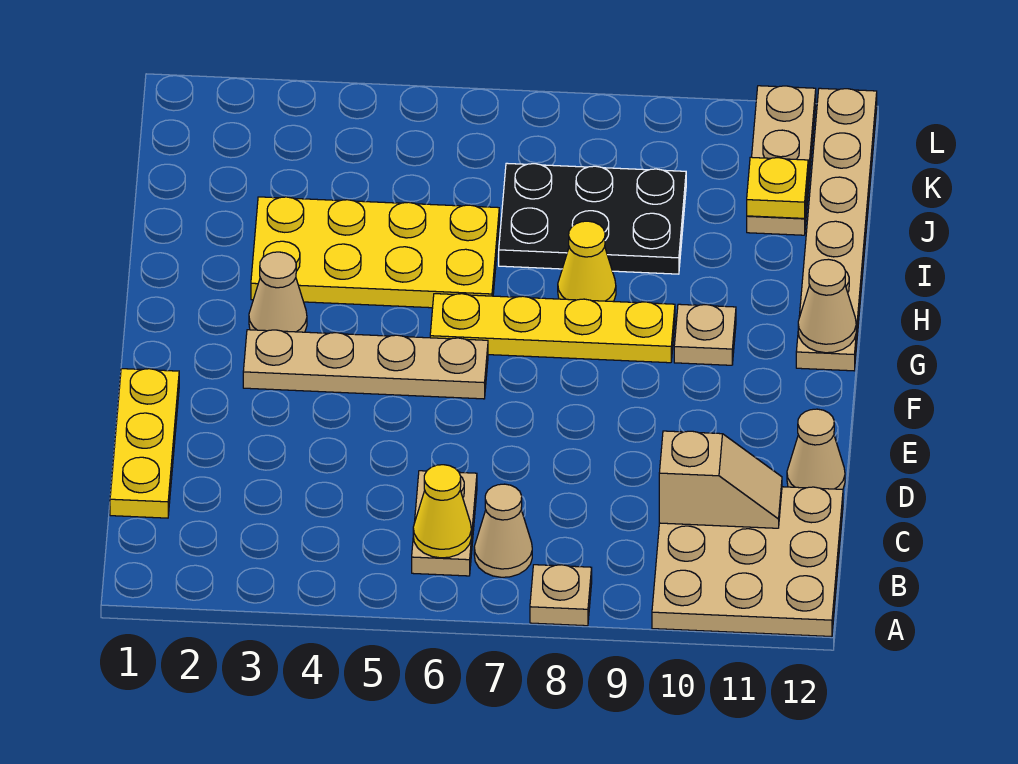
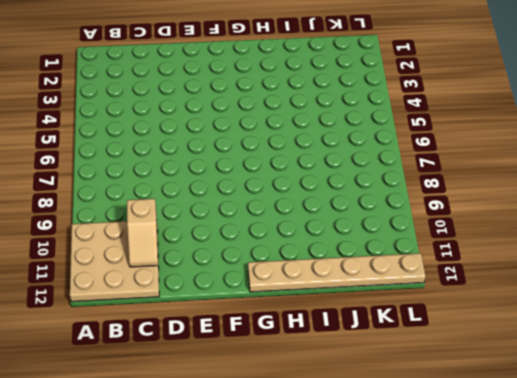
none -> tan plate A8 level 1
none -> tan plate B6:C6 level 1
none -> tan cone B7 level 1

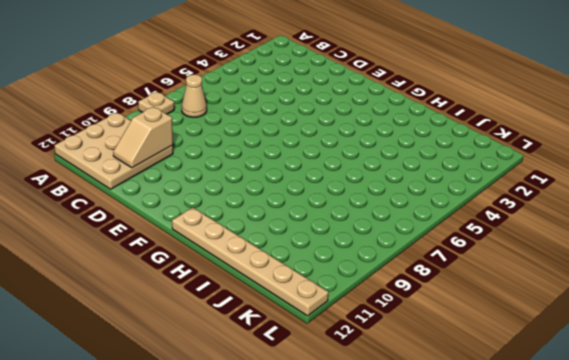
none -> tan plate B6:C6 level 1
none -> yellow plate C1:E1 level 1
none -> tan cone D12 level 1

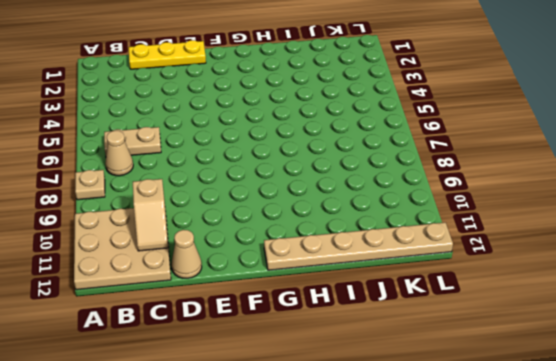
none -> tan plate F3:F6 level 1
none -> tan cone G3 level 1
none -> yellow plate G6:G9 level 1

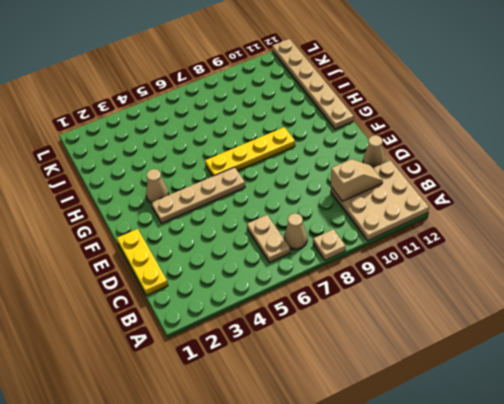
none -> tan plate G10 level 1
none -> yellow plate H3:I6 level 1
none -> yellow cone H8 level 1

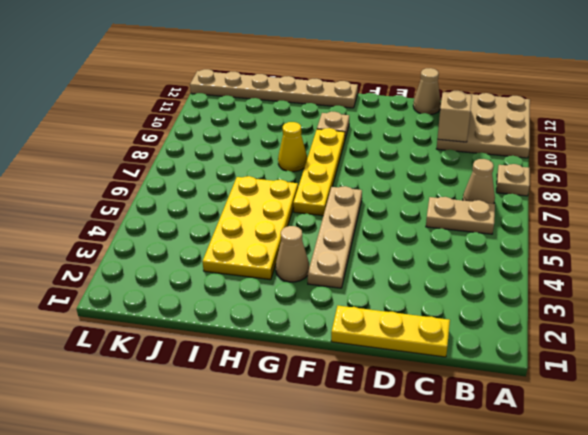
none -> black plate I7:J9 level 1
none -> tan plate J11:L11 level 1
none -> yellow cone B6 level 2

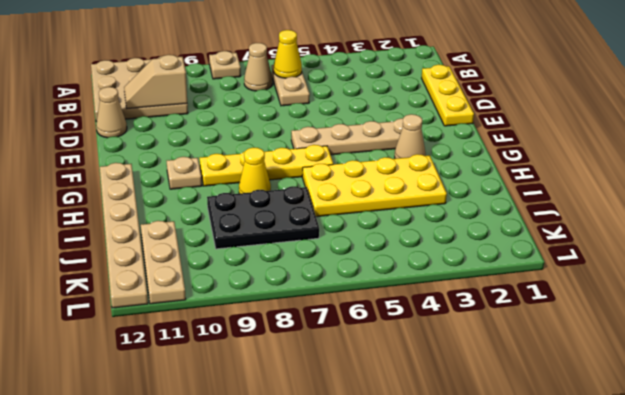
none -> tan cone G12 level 2
none -> yellow plate J11 level 2

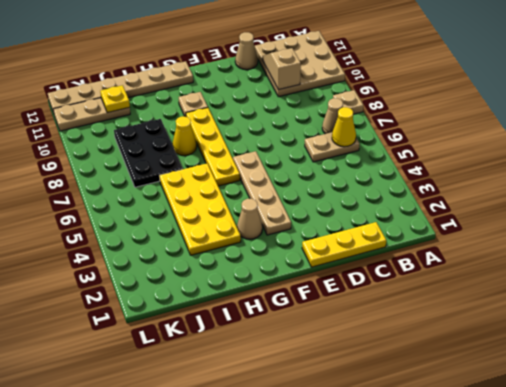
none -> tan cone G12 level 2

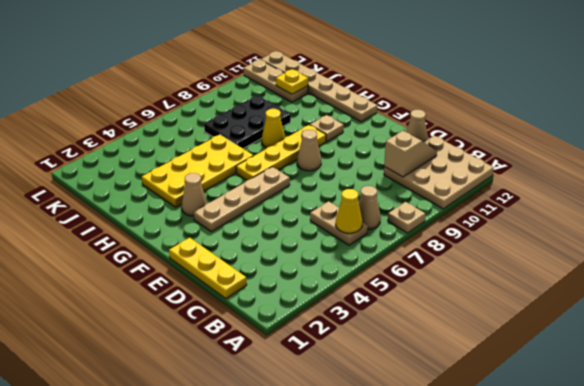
tan cone F8 level 1 -> tan cone G12 level 2

